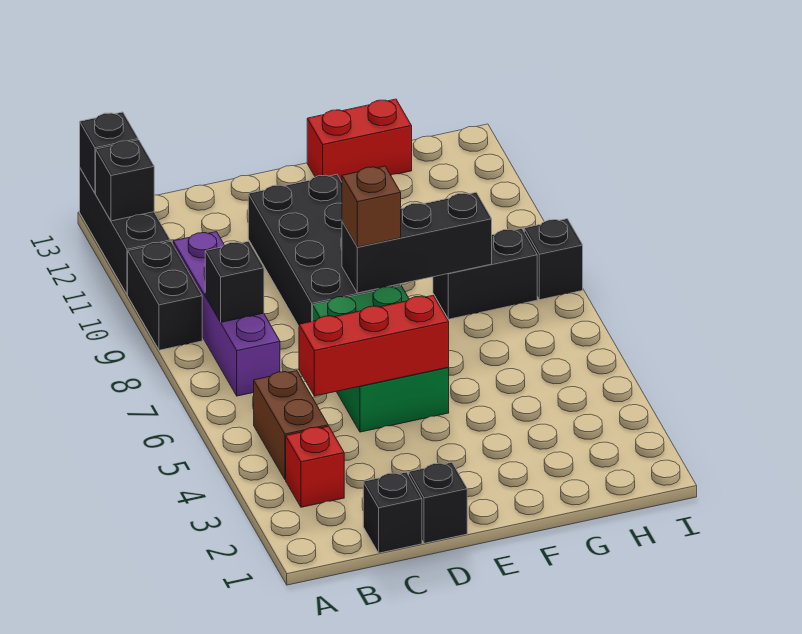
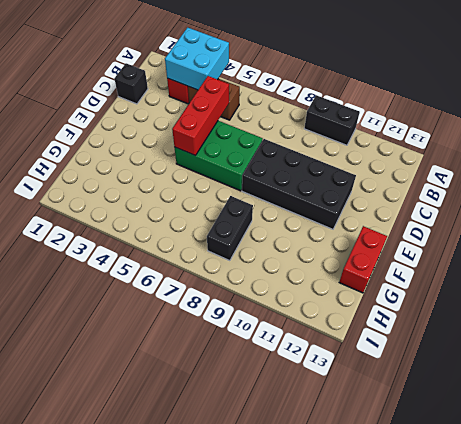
cyan brick A3:B4 level 2 -> none
none -> black brick A11:A13 level 1
none -> purple brick B7:B10 level 1
none -> black brick D1 level 1

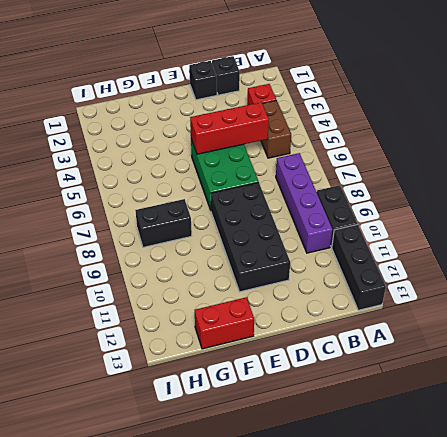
none -> black brick I8 level 1
none -> black brick A12 level 2
none -> black brick A13 level 2

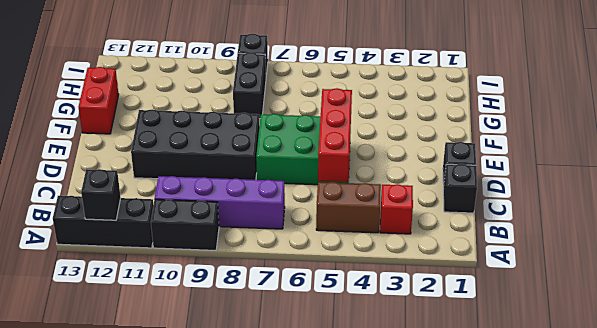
none -> black brick A13 level 2
none -> black brick B8 level 2
none -> black brick E8:G8 level 2

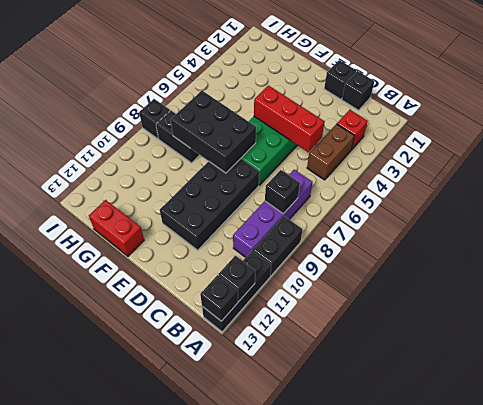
black brick E7:G8 level 2 -> black brick E8:G8 level 2
none -> brown brick E8 level 3

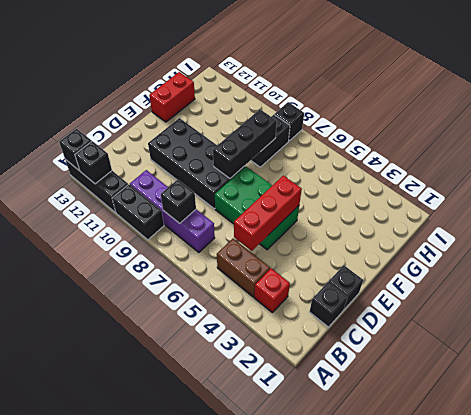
none -> brown brick E8 level 3

